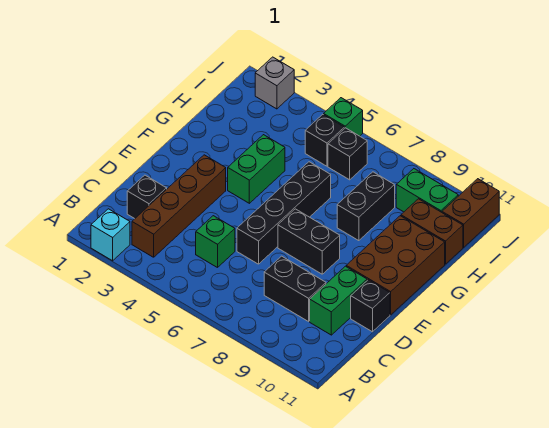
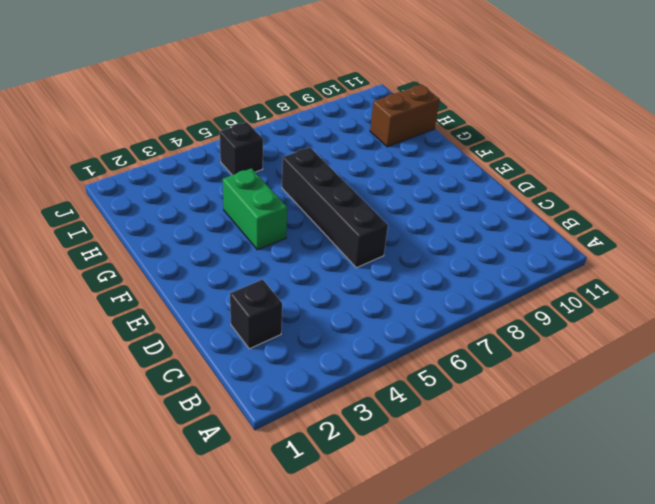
none -> cyan brick A2 level 1
none -> brown brick B3:E3 level 1
none -> green brick C5 level 1

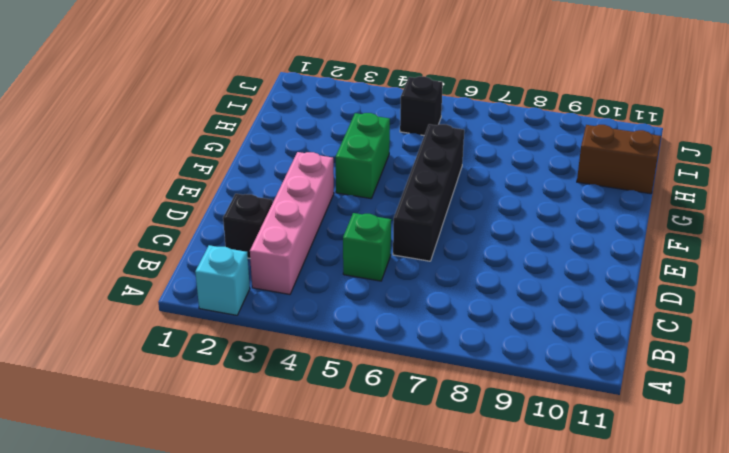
pink brick B3:E3 level 1 -> brown brick B3:E3 level 1
none -> black brick C8:C9 level 1
none -> green brick C10:D10 level 1
none -> black brick D11 level 1

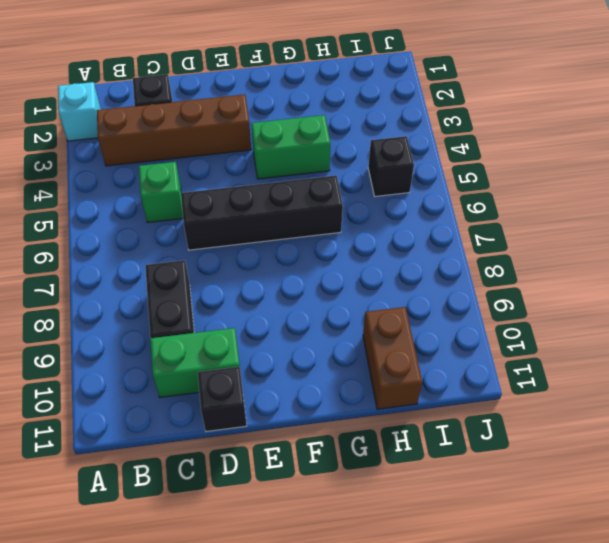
none -> black brick E7:E8 level 1
none -> brown brick E10:G11 level 1
none -> black brick G8:H8 level 1

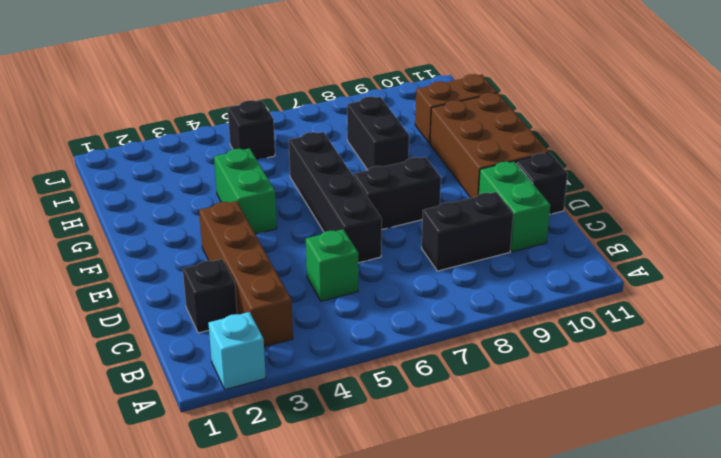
none -> black brick I6 level 1
none -> green brick I9:I10 level 1
none -> brown brick I11:J11 level 1

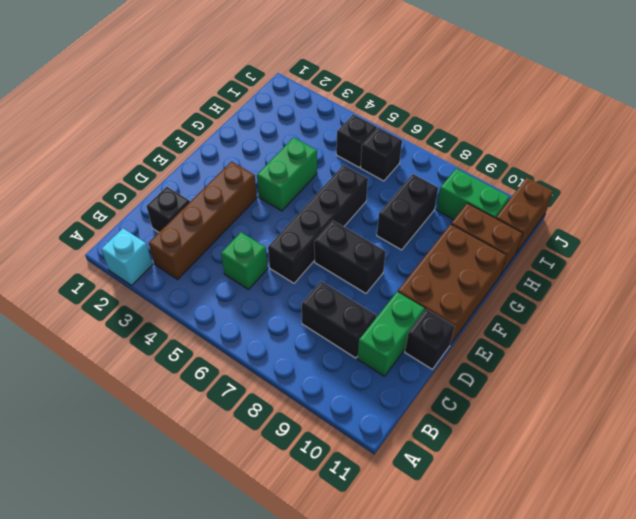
none -> grey brick J2 level 1
none -> green brick J5 level 1

